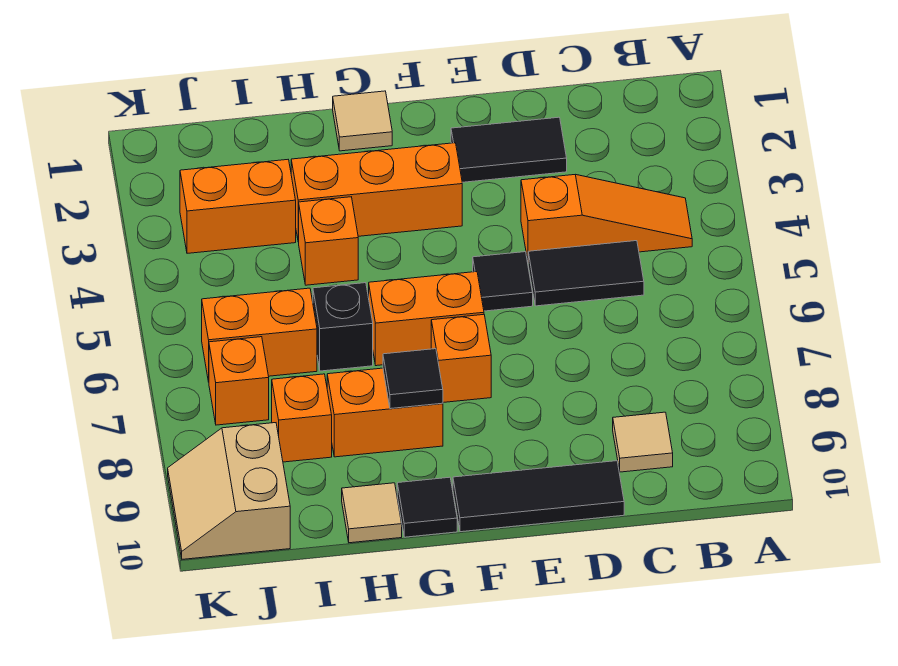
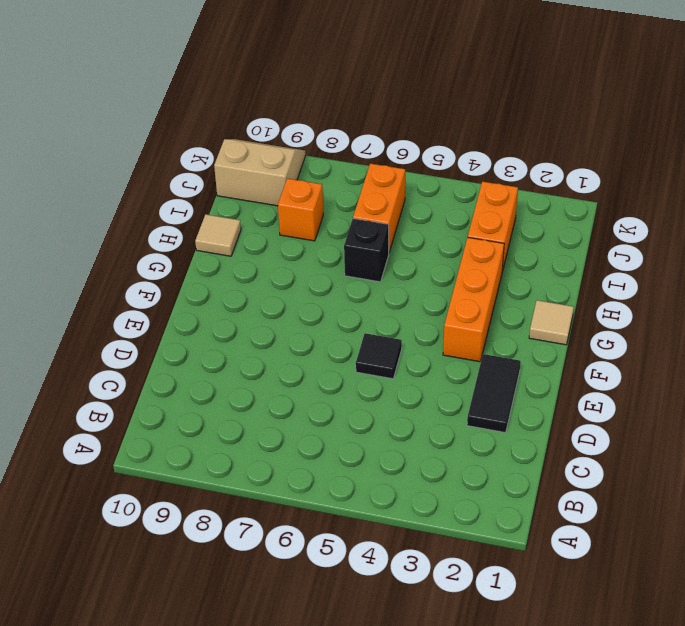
none -> orange slope B4:D4 level 1 top D
none -> black tile C5:D5 level 1
none -> tan tile C9 level 1

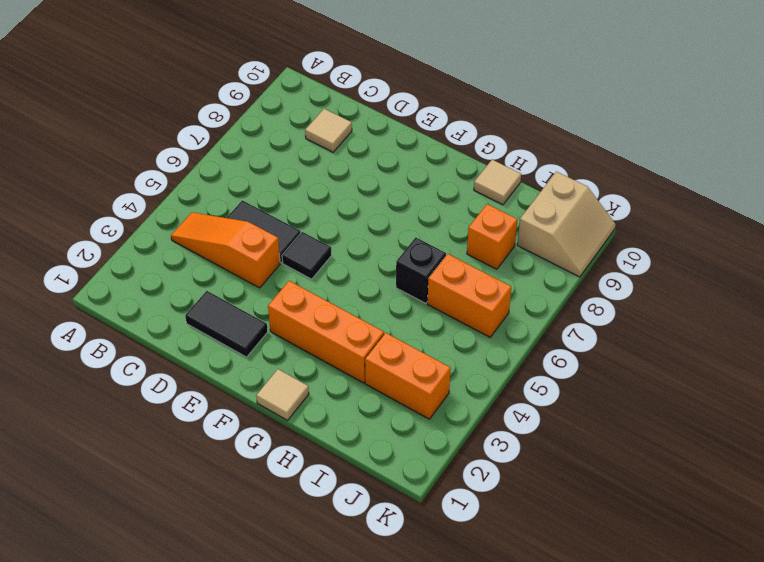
none -> black tile D10:F10 level 1
none -> orange brick F6:G6 level 1
none -> orange brick F7 level 1

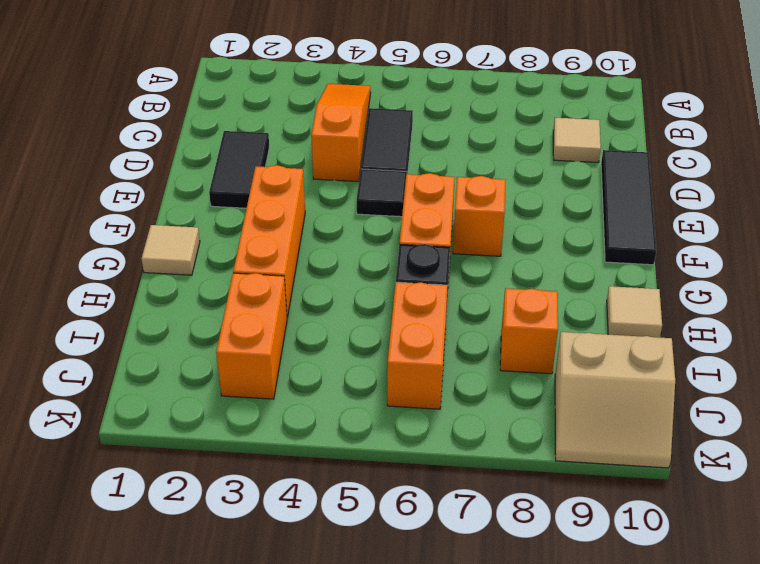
none -> orange brick G8:H8 level 1
none -> black tile G10 level 1
none -> orange brick H4 level 1

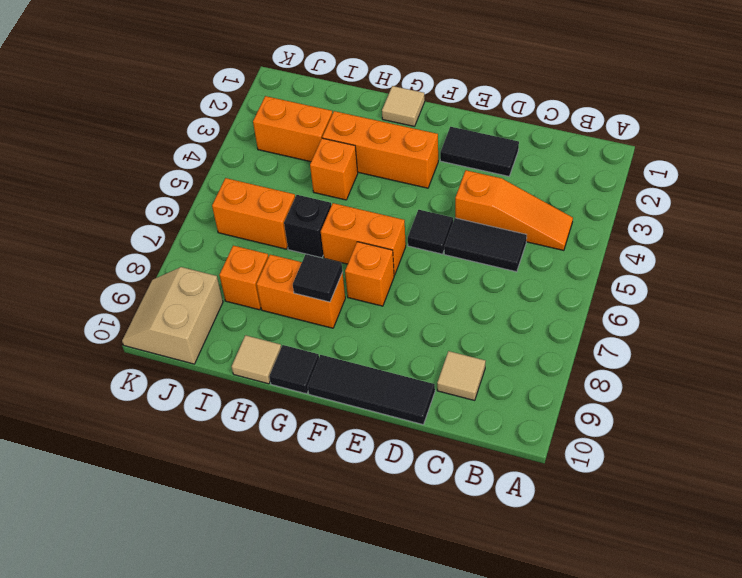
none -> orange brick J7 level 1

